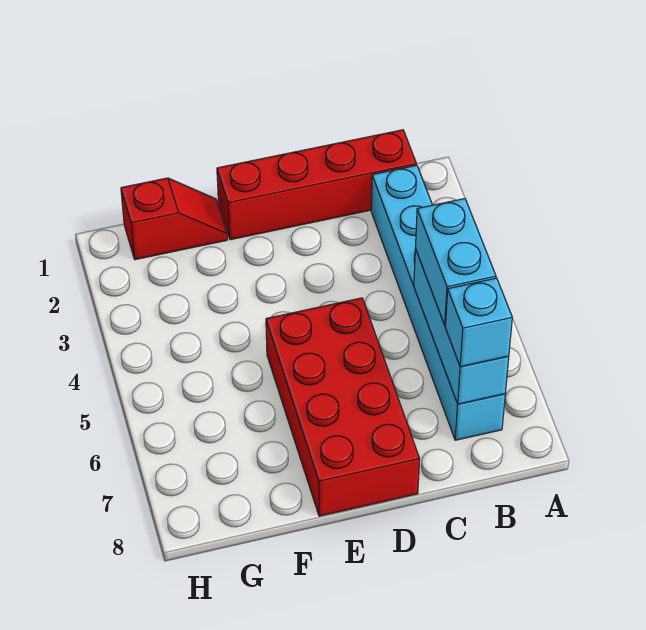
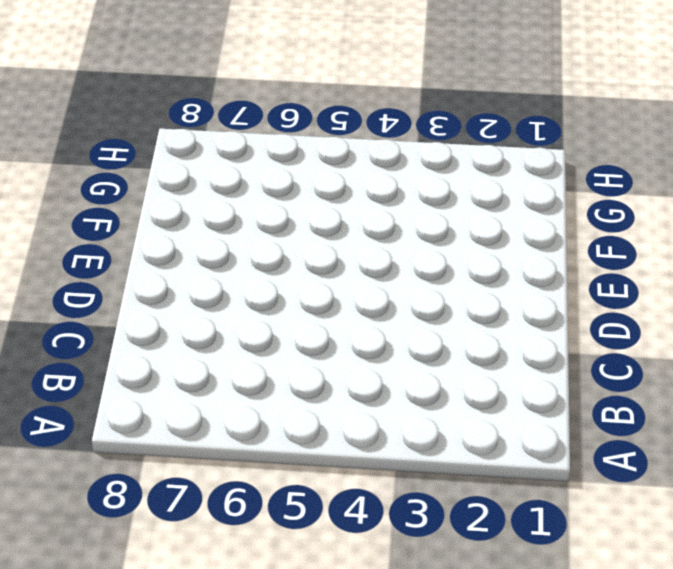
none -> red brick B1:E1 level 1
none -> cyan brick B2:B7 level 1

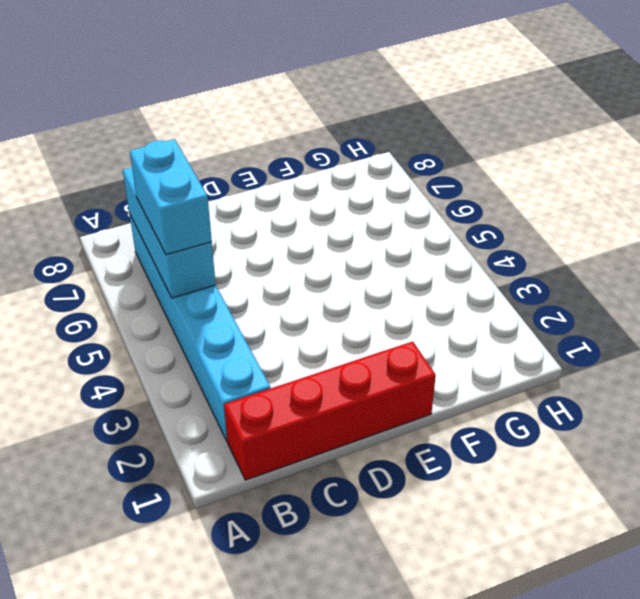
none -> red brick D5:E8 level 1
none -> red slope F1:G1 level 1 top G

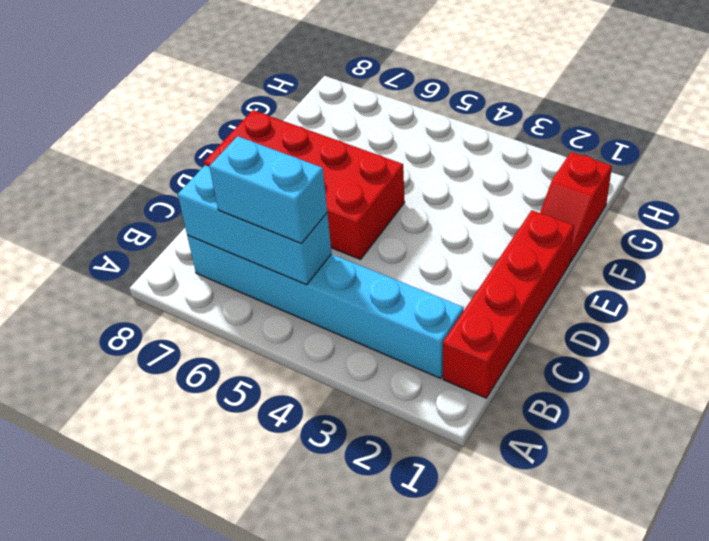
none -> cyan brick B7 level 3

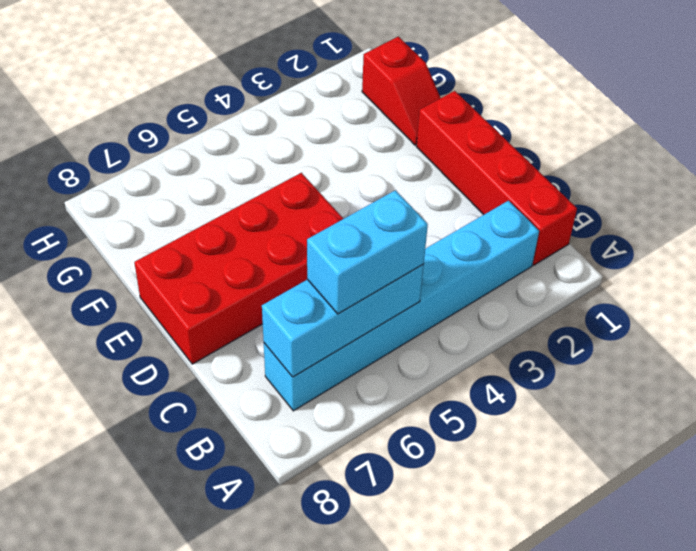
none -> cyan brick B7 level 3

